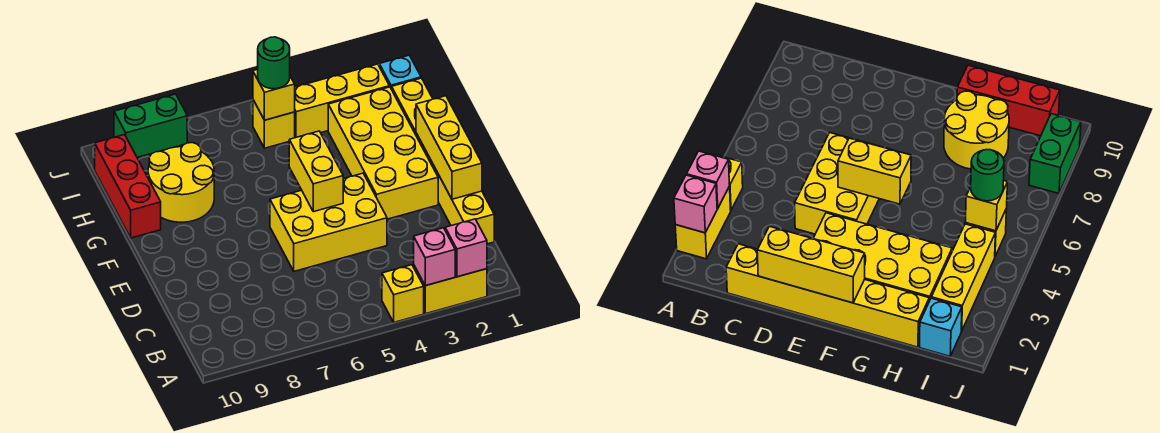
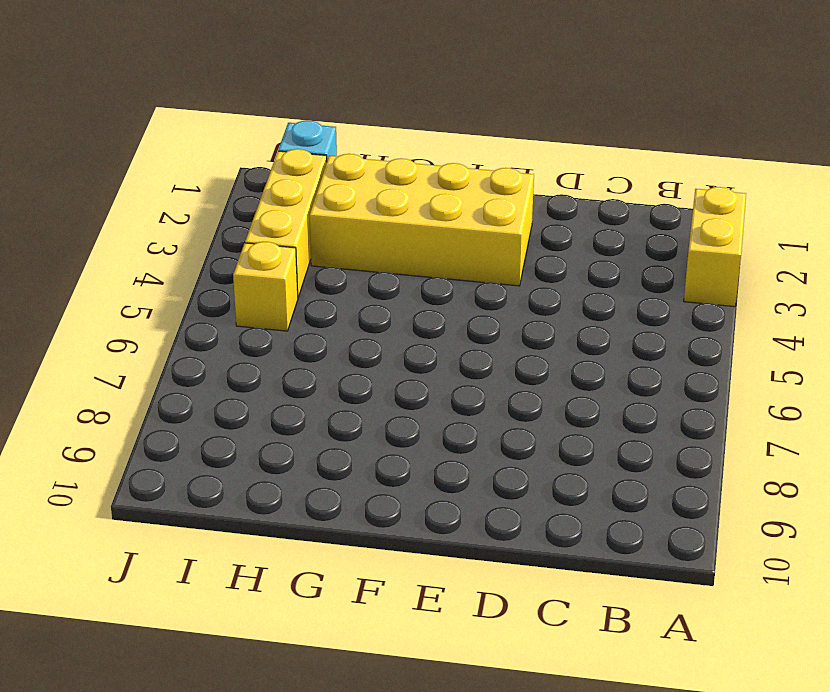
none -> yellow brick A4 level 1
none -> yellow brick C1:H1 level 1
none -> yellow brick D4:E6 level 1

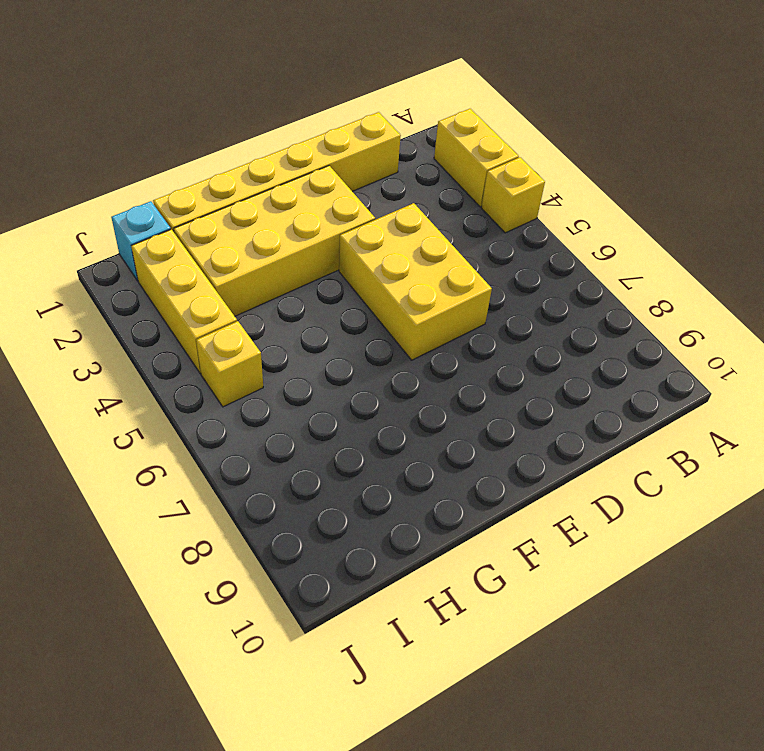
none -> yellow round brick G8:H9 level 1
none -> red brick G10:I10 level 1
none -> green brick J8:J9 level 1

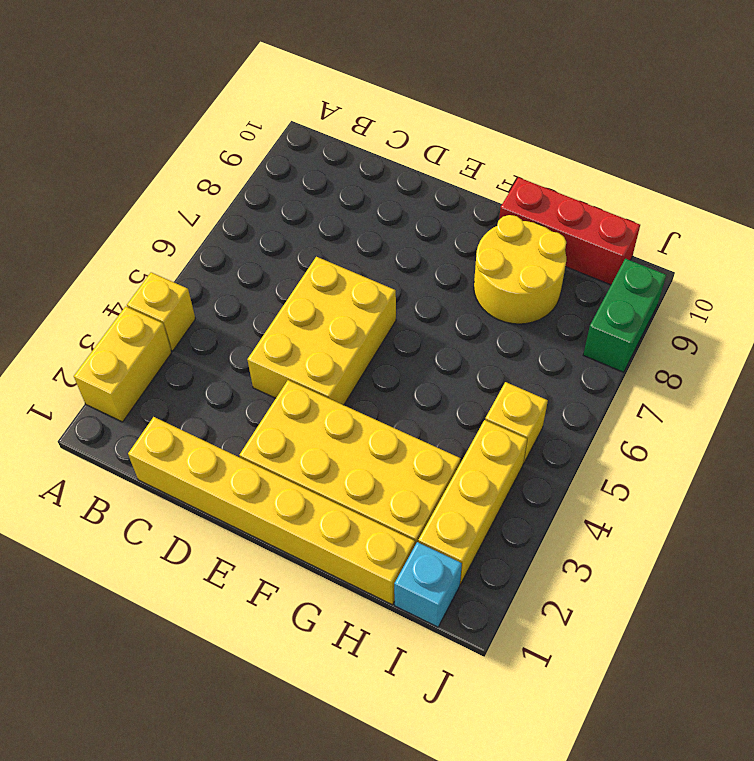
none -> pink brick A2 level 2
none -> pink brick A3 level 2
none -> yellow brick D1:F1 level 2

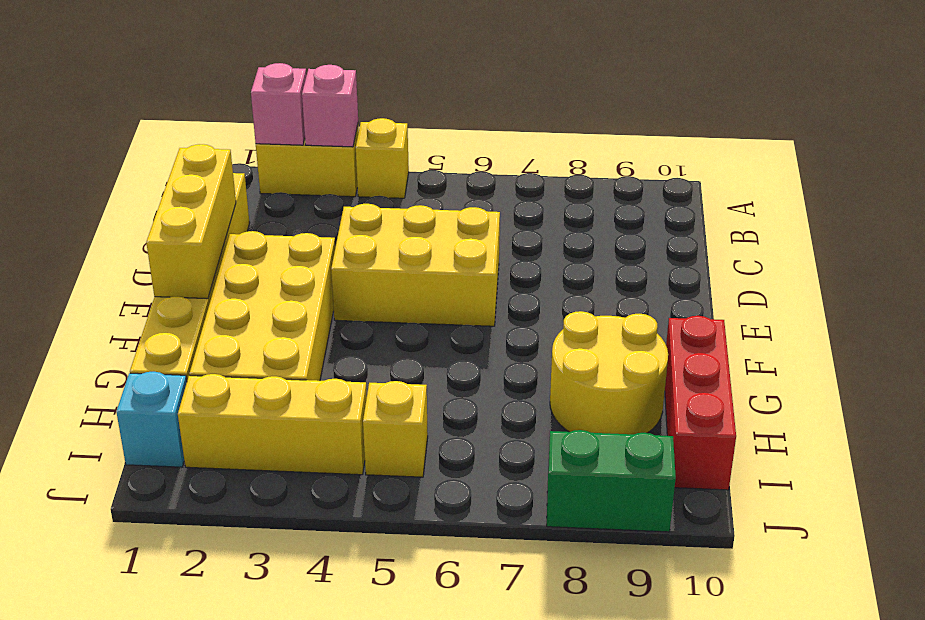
none -> yellow brick E5:F5 level 2
none -> yellow brick I5 level 2
none -> green round brick I5 level 3

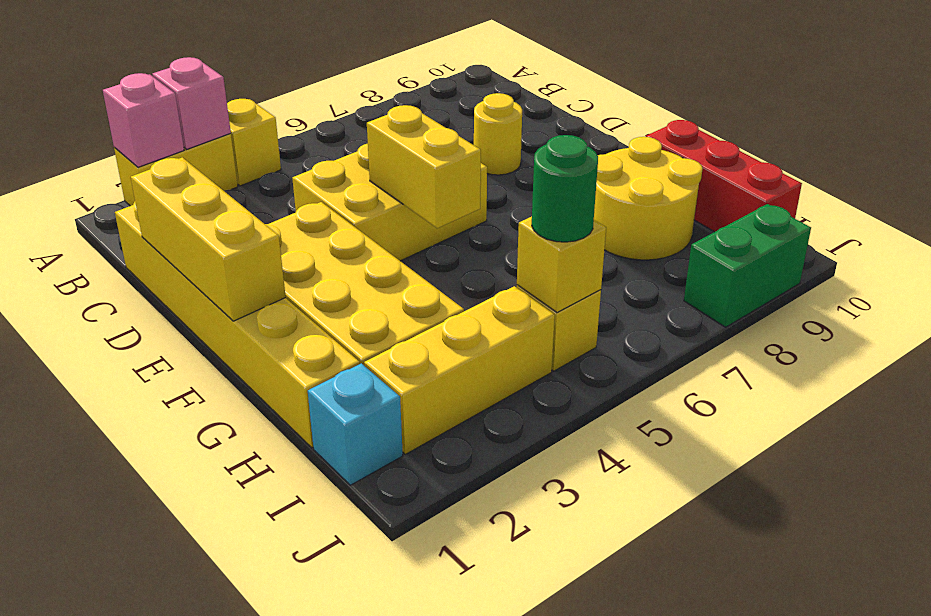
yellow round brick D8 level 1 -> none

